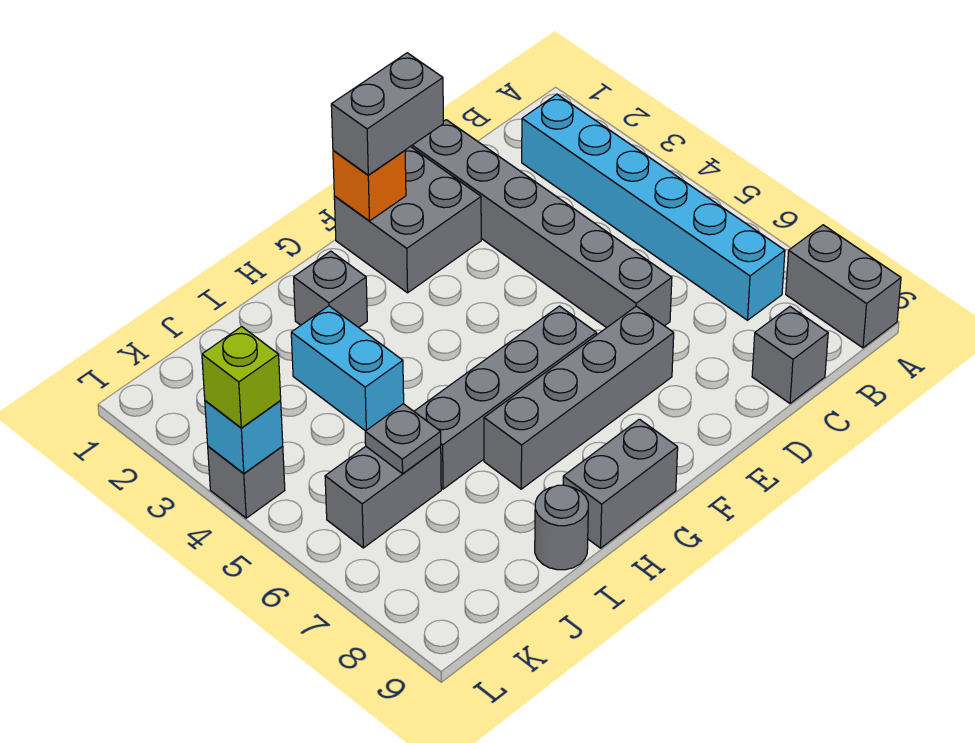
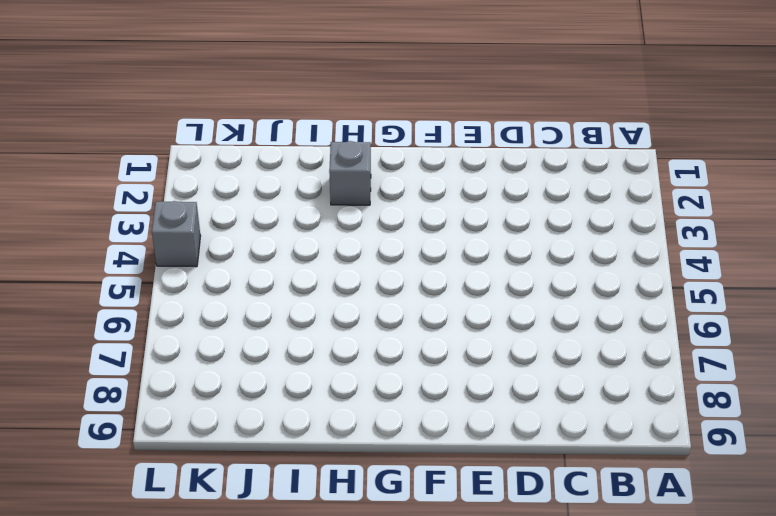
none -> grey brick A8:A9 level 1
none -> cyan brick B2:B7 level 1
none -> grey brick C9 level 1

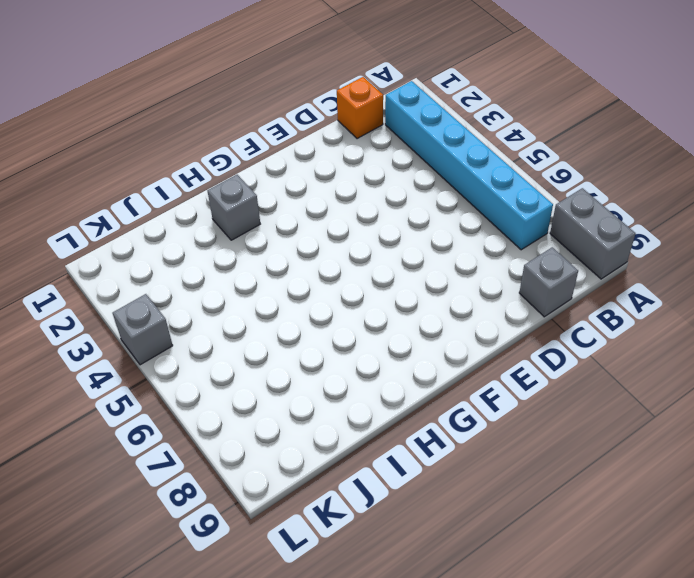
orange brick C1 level 1 -> orange brick F1 level 2
none -> grey brick D1:D6 level 1
none -> grey brick E1:F2 level 1
none -> grey brick E7:H7 level 1

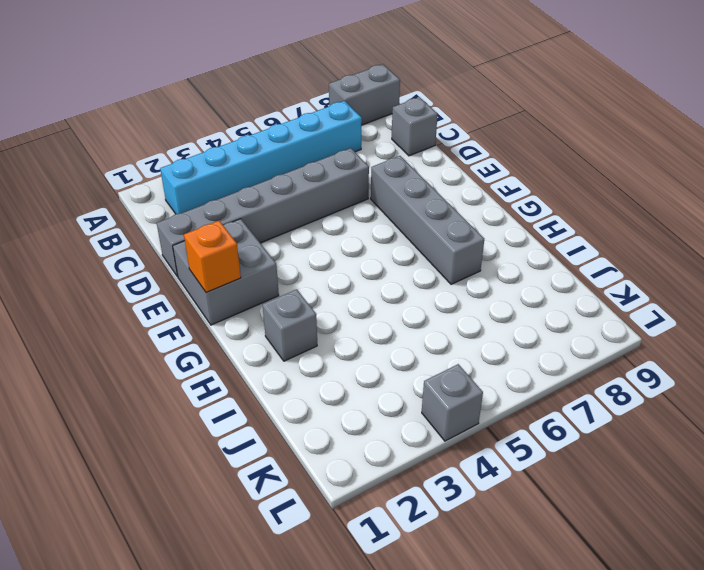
none -> grey brick F6:I6 level 1
none -> grey brick G9:H9 level 1
none -> cyan brick I3:I4 level 1

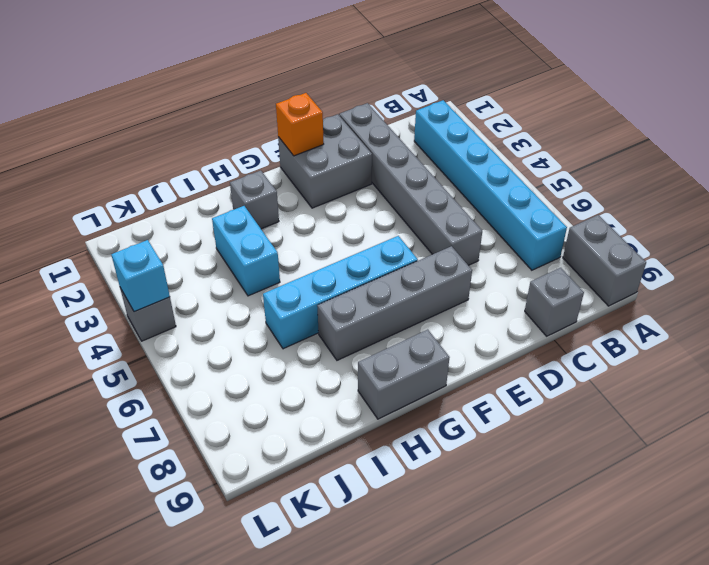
cyan brick F6:I6 level 1 -> grey brick F6:I6 level 1
none -> grey round brick I9 level 1
none -> grey brick J6:K6 level 1
none -> grey plate J6 level 2

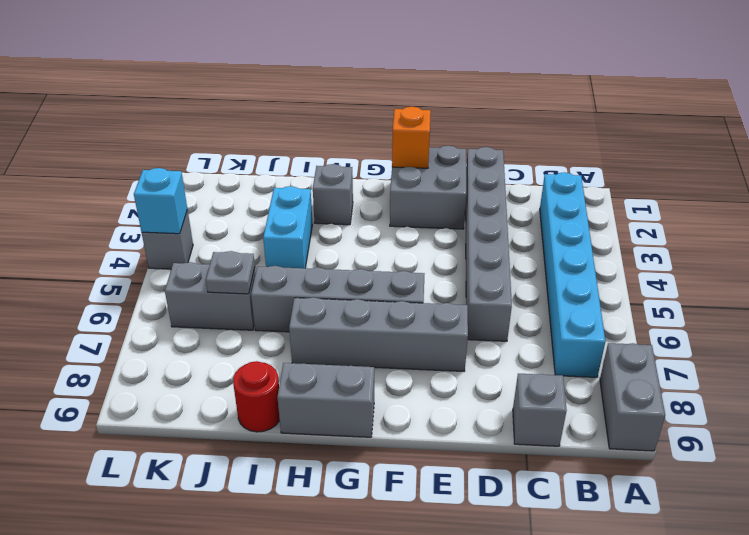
red round brick I9 level 1 -> grey round brick I9 level 1
none -> grey brick E1:F1 level 3
none -> lime brick L4 level 3

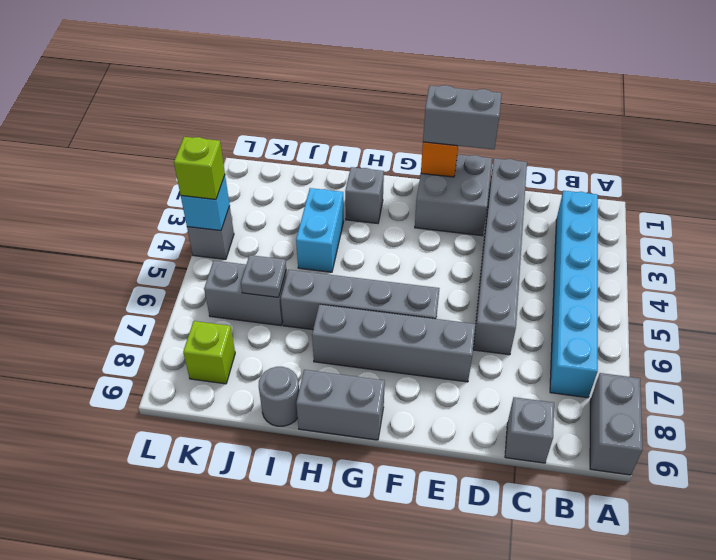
lime brick K8 level 1 -> none

